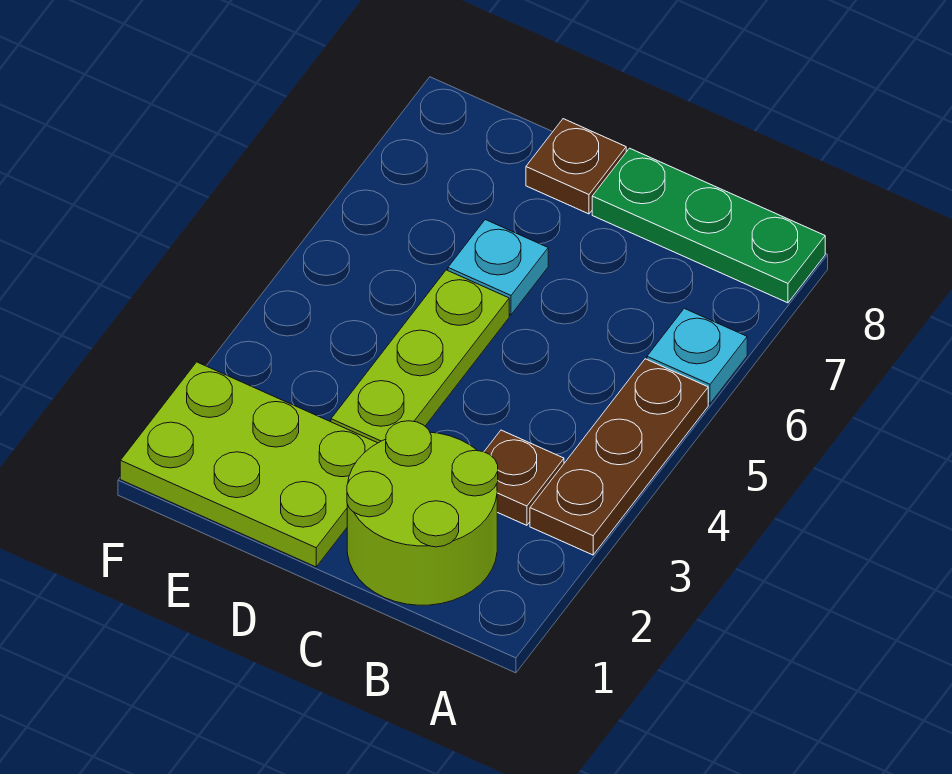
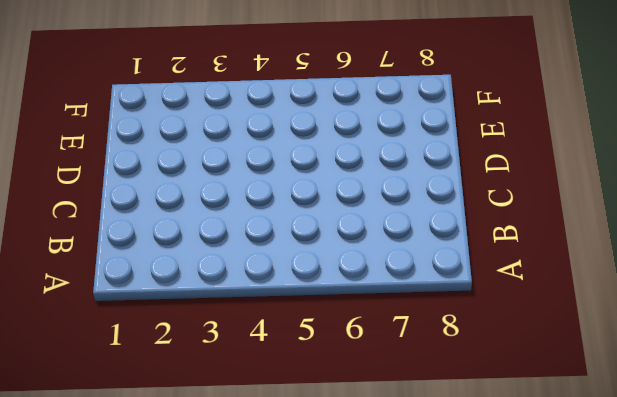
none -> brown plate A3:A5 level 1
none -> cyan plate A6 level 1

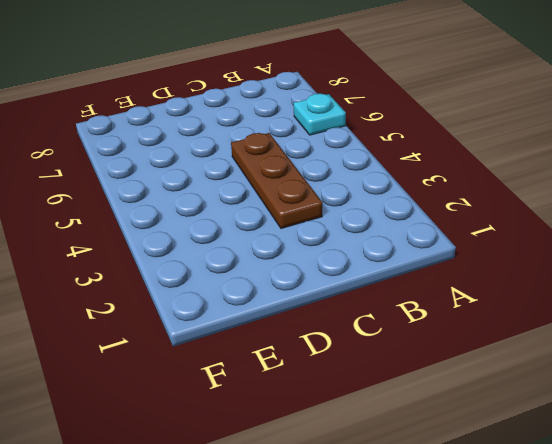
brown plate C3:C5 level 1 -> brown plate A3:A5 level 1
none -> green plate A8:C8 level 1
none -> lime round brick B1:C2 level 1

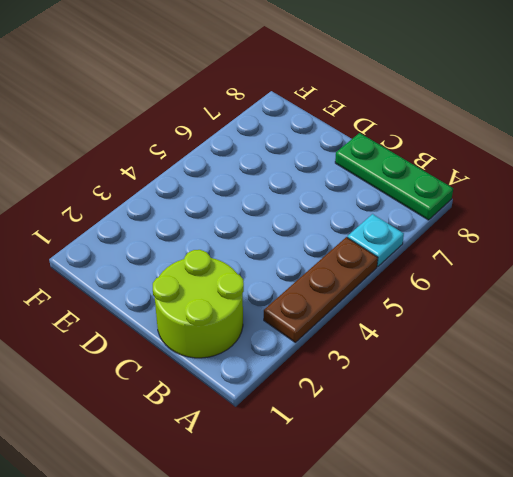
none -> brown plate B3 level 1
none -> lime plate D1:F2 level 1

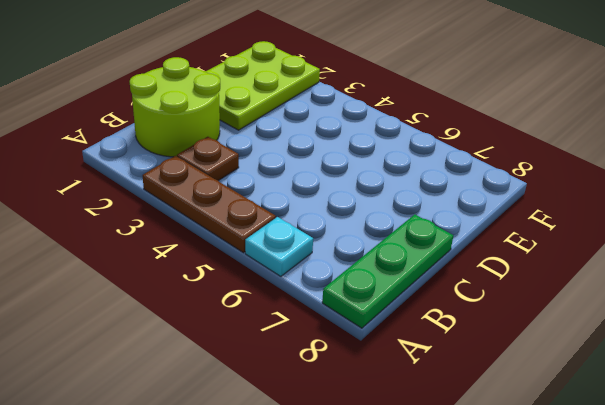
none -> lime plate D3:D5 level 1
none -> cyan plate D6 level 1

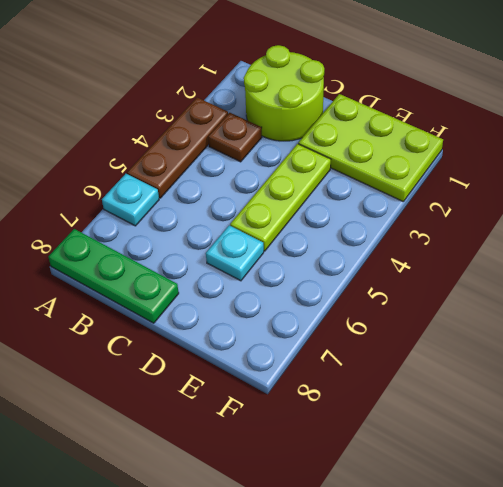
none -> brown plate D8 level 1

